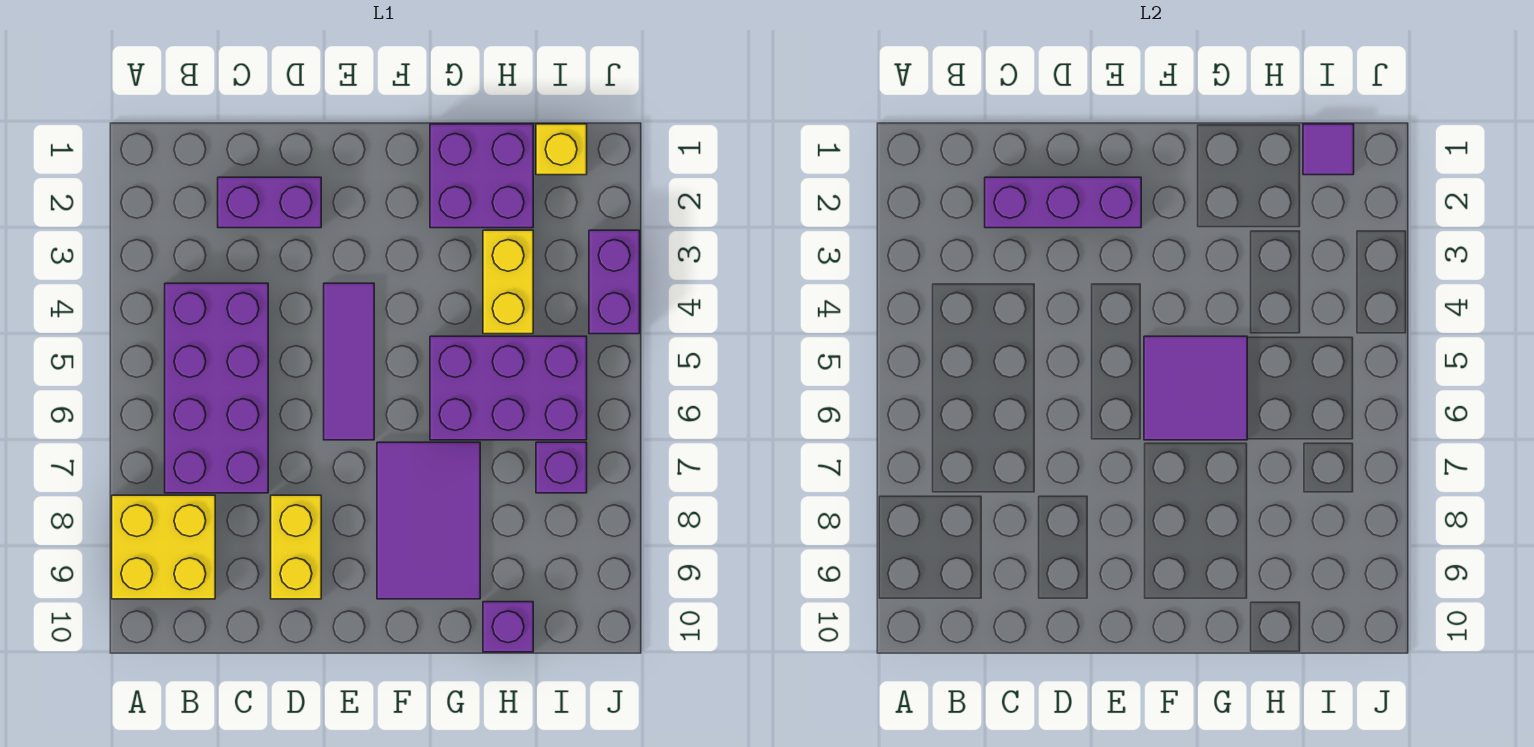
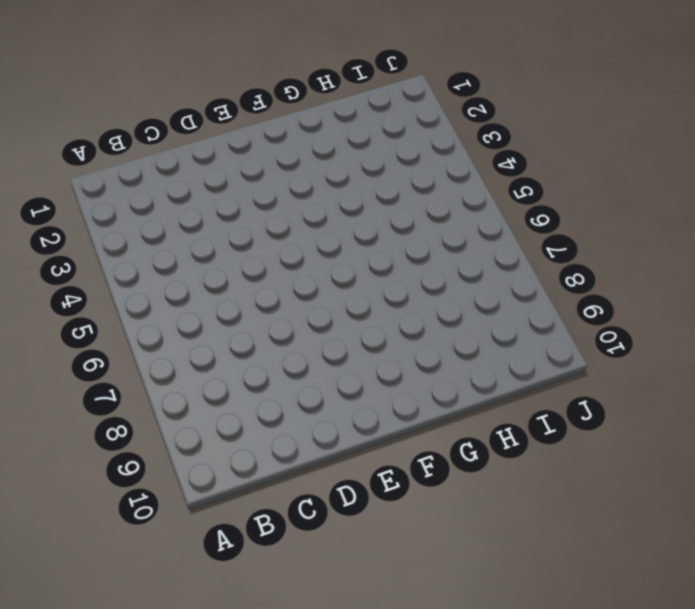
none -> yellow brick A8:B9 level 1
none -> purple brick B4:C7 level 1
none -> purple brick C2:D2 level 1

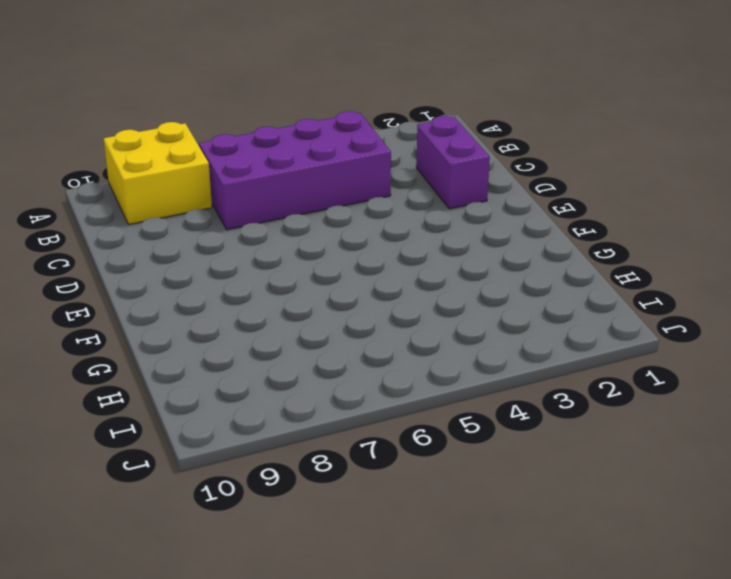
none -> yellow brick D8:D9 level 1
none -> purple tile E4:E6 level 1
none -> purple tile F7:G9 level 1

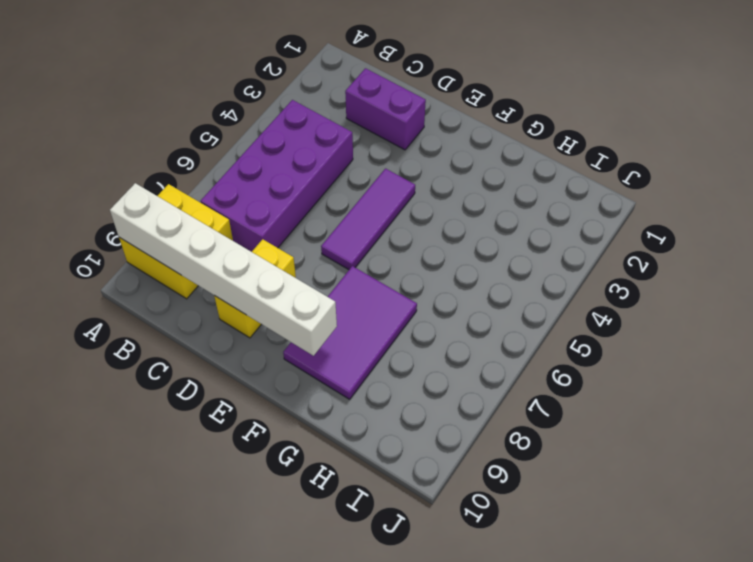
white brick A9:F9 level 2 -> none
none -> purple brick G1:H2 level 1
none -> purple brick G5:I6 level 1
none -> yellow brick H3:H4 level 1

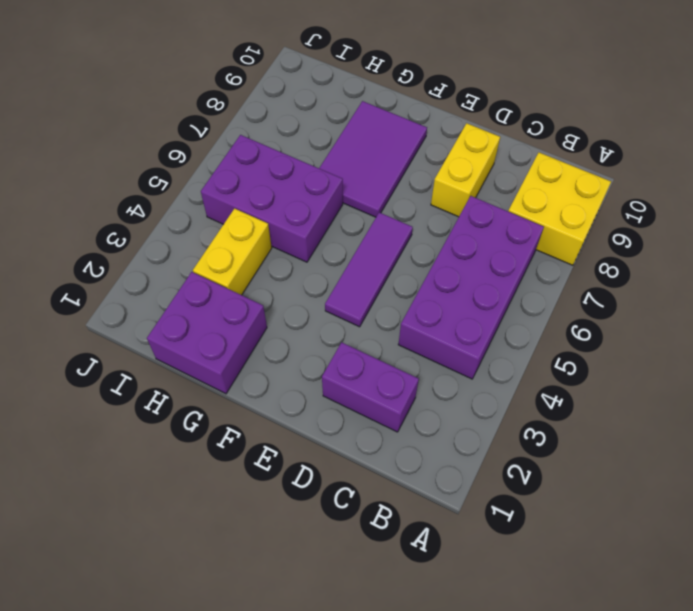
none -> purple brick H10 level 1
none -> yellow brick I1 level 1
none -> purple brick I7 level 1

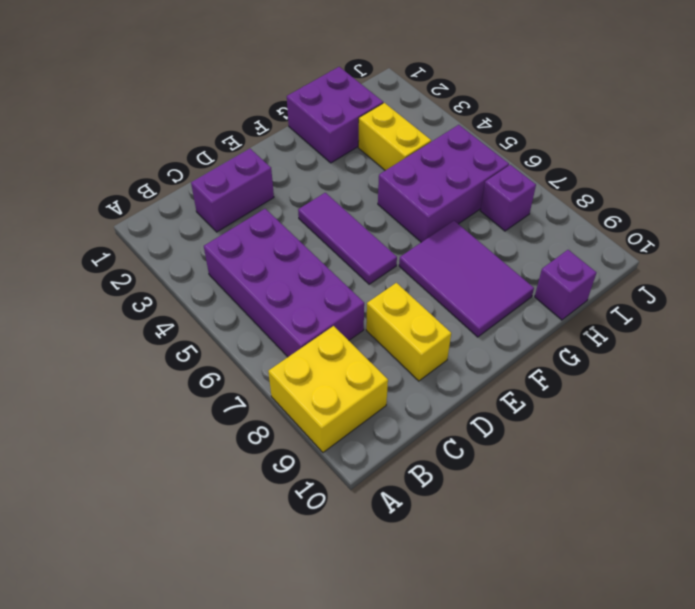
none -> yellow brick I1 level 1
none -> purple brick J3:J4 level 1
none -> purple brick C2:E2 level 2

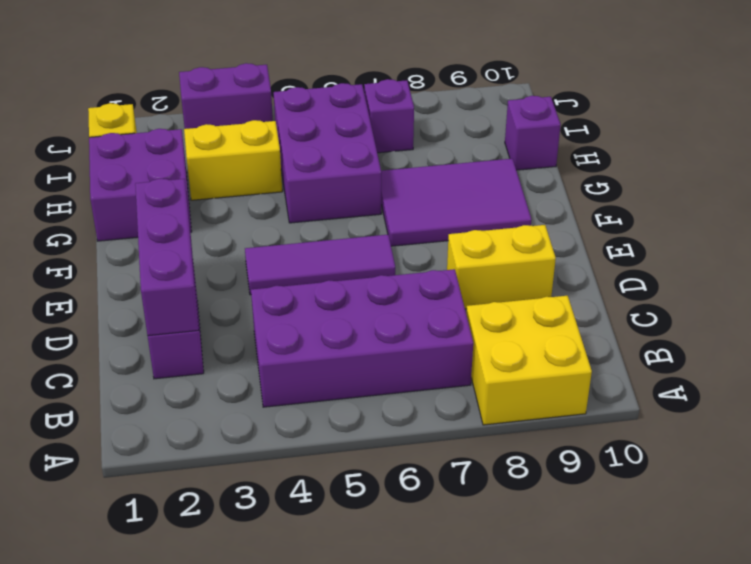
none -> purple tile F5:G6 level 2
none -> purple tile I1 level 2

